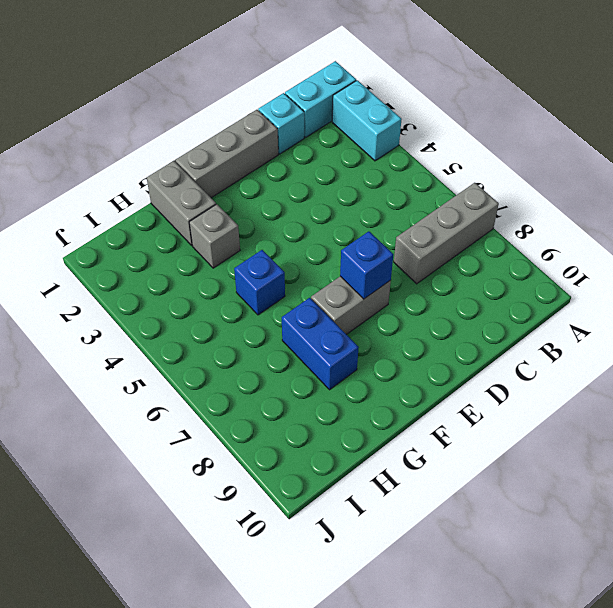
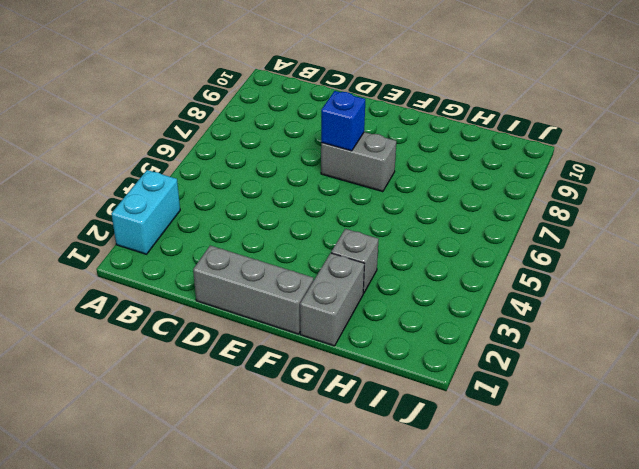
none -> cyan brick A1:B1 level 1
none -> grey brick A7:C7 level 1

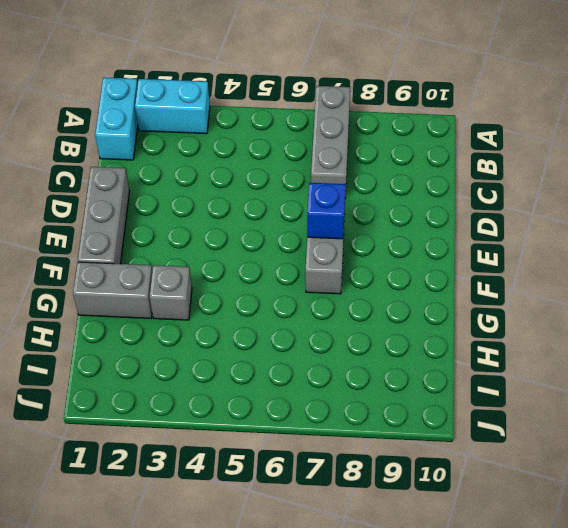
none -> cyan brick C1 level 1
none -> blue brick G5 level 1

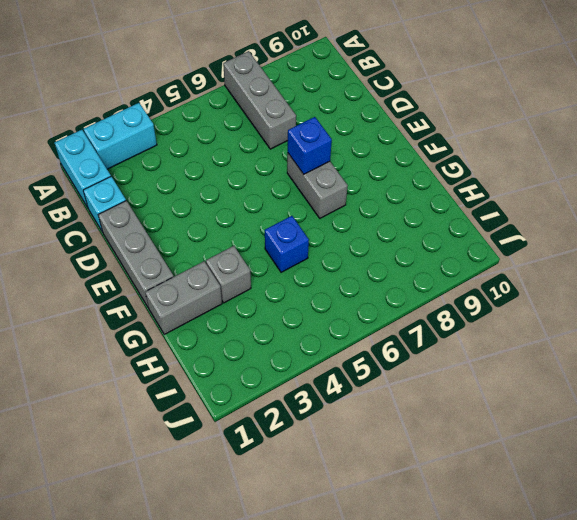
none -> blue brick G7:G8 level 1

